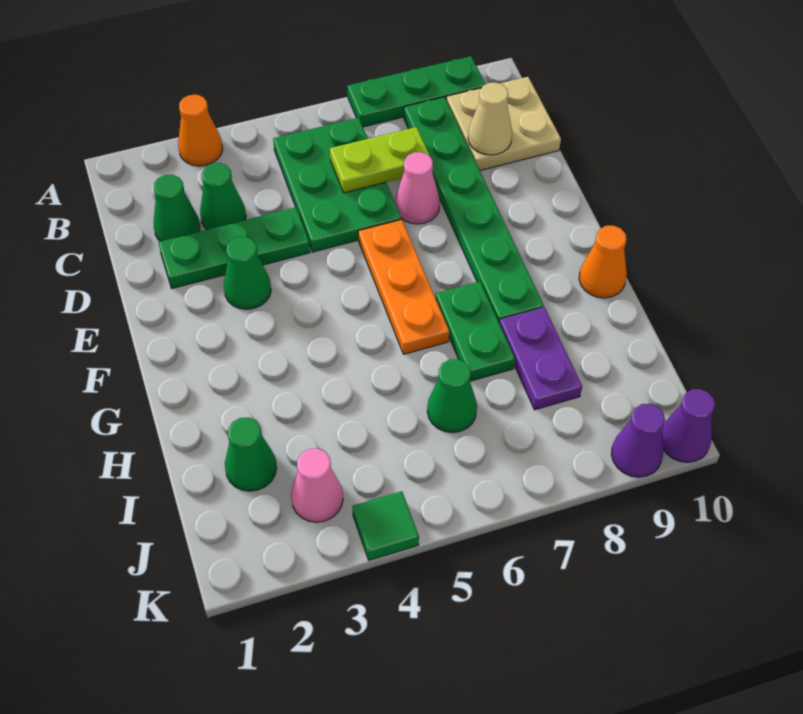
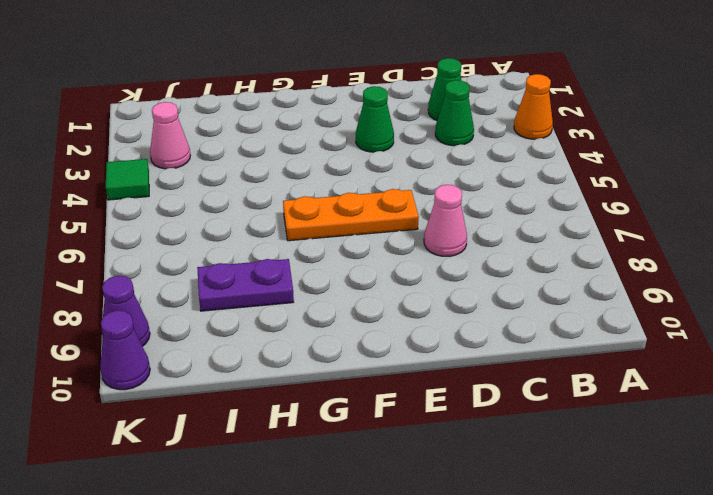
none -> green plate A7:A9 level 1
none -> green plate B5:D6 level 1
none -> green plate B8:G8 level 1

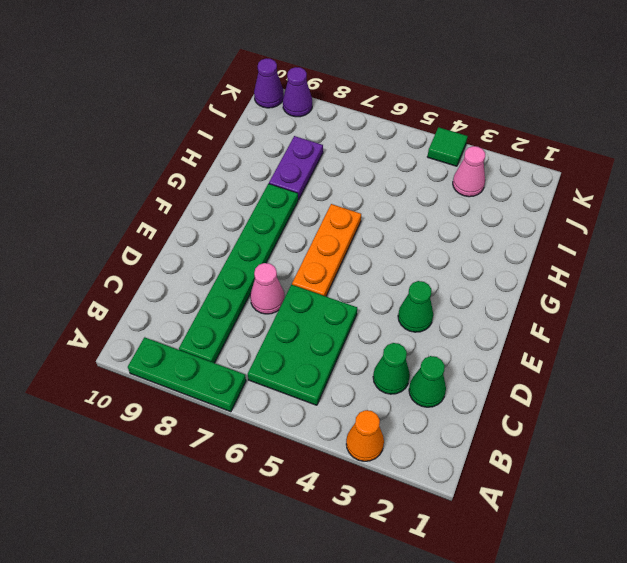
none -> tan plate B9:C10 level 1
none -> green plate D2:D4 level 1
none -> green plate G7:H7 level 1

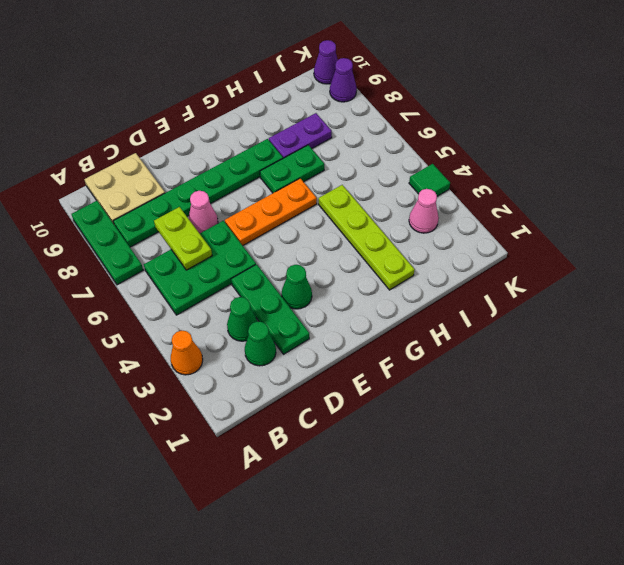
lime plate H2:H5 level 1 -> none
none -> orange cone G10 level 1
none -> green cone I2 level 1
none -> green cone I6 level 1

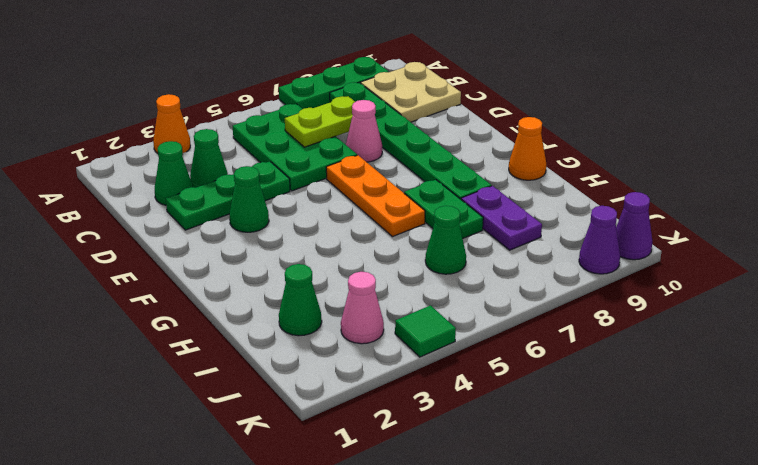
none -> tan cone C9 level 2

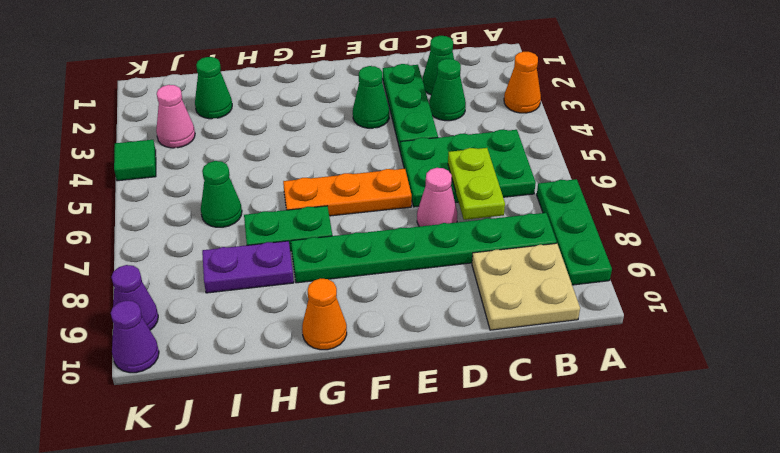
none -> tan cone C9 level 2

